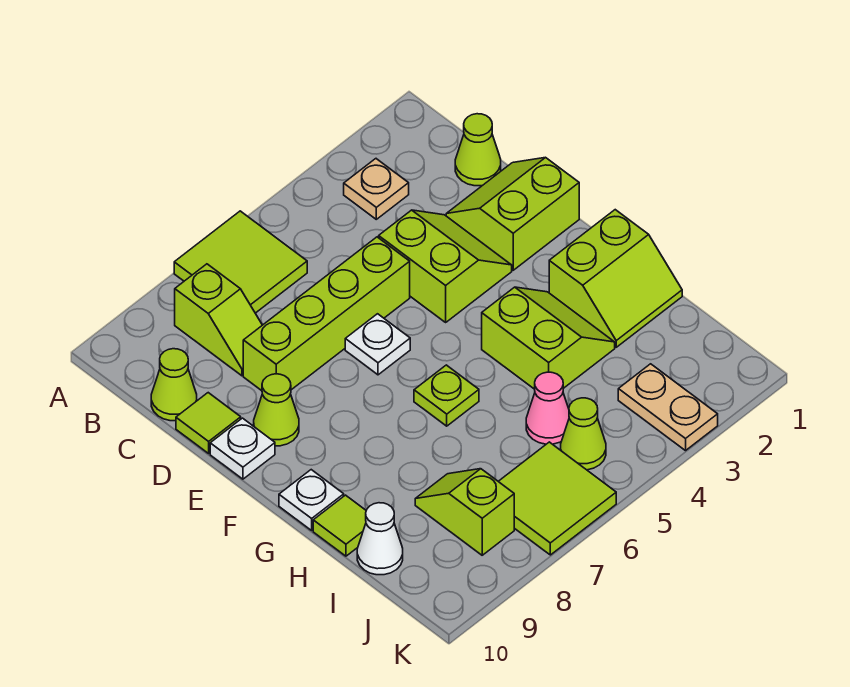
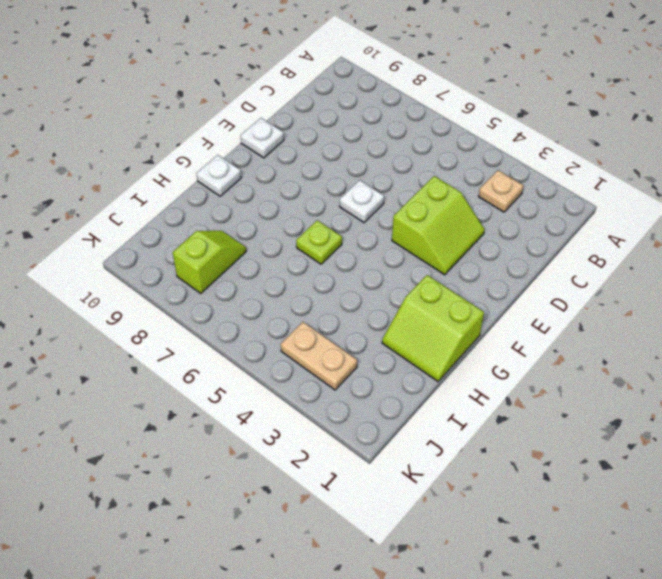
tan plate J3:J4 level 1 -> tan plate J3:K3 level 1
none -> lime tile A6:B7 level 1
none -> lime slope B8:C8 level 1 top B
none -> lime cone C1 level 1

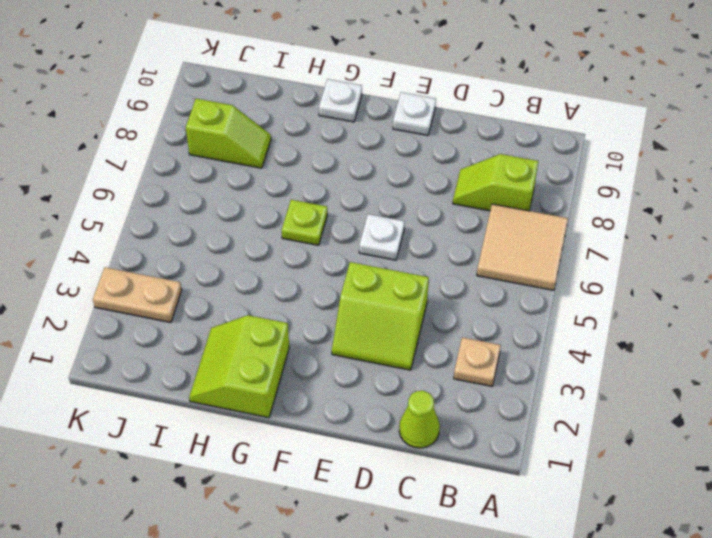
tan tile A6:B7 level 1 -> lime tile A6:B7 level 1
none -> lime cone C10 level 1
none -> lime slope D1:E2 level 1 top E
none -> lime brick D5:D8 level 1

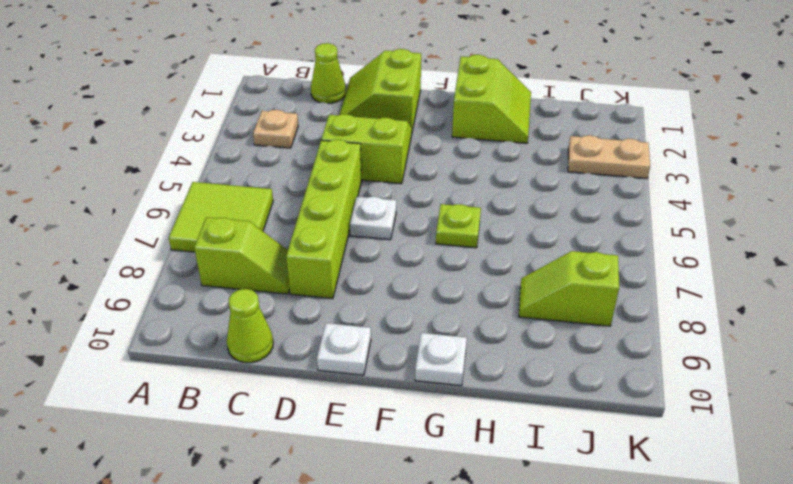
none -> lime tile D10 level 1
none -> lime cone E9 level 1
none -> lime slope G3:H4 level 1 top 4

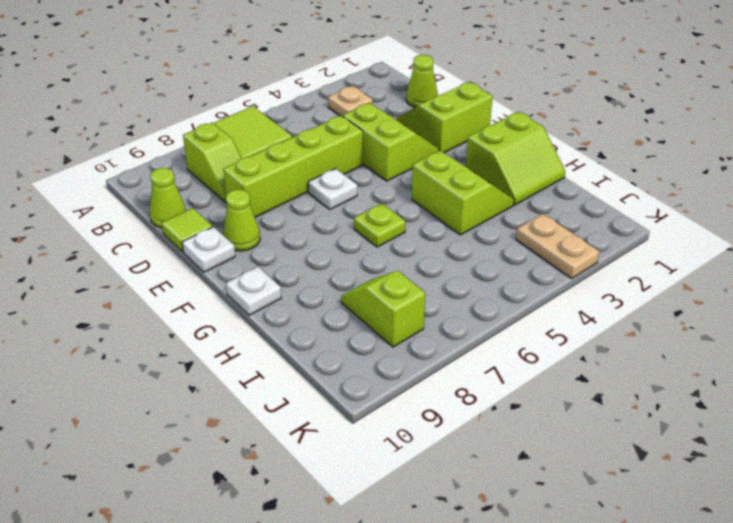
none -> lime tile H10 level 1
none -> pink cone I5 level 1
none -> white cone I10 level 1

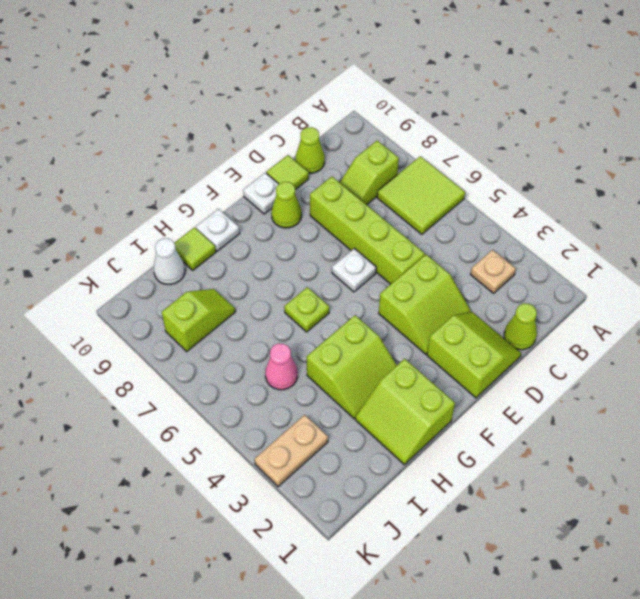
none -> lime cone J5 level 1
none -> lime tile J6:K7 level 1

